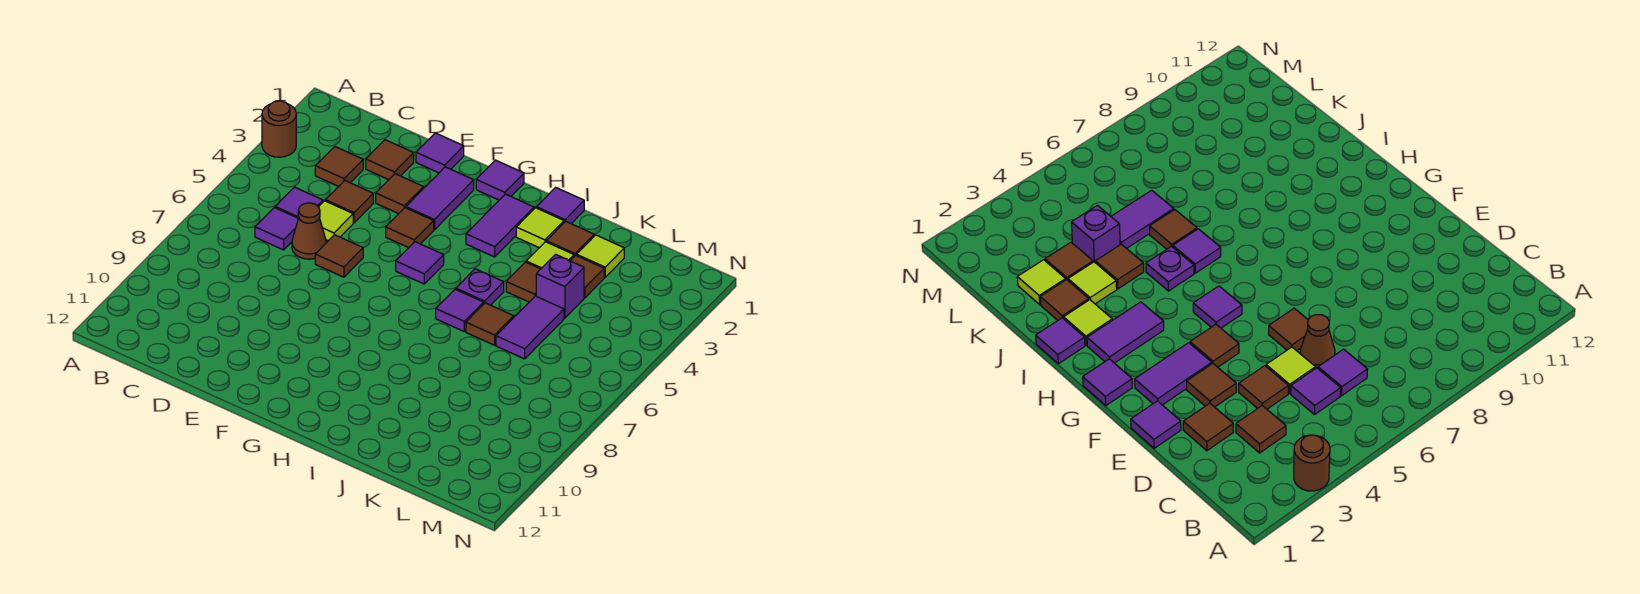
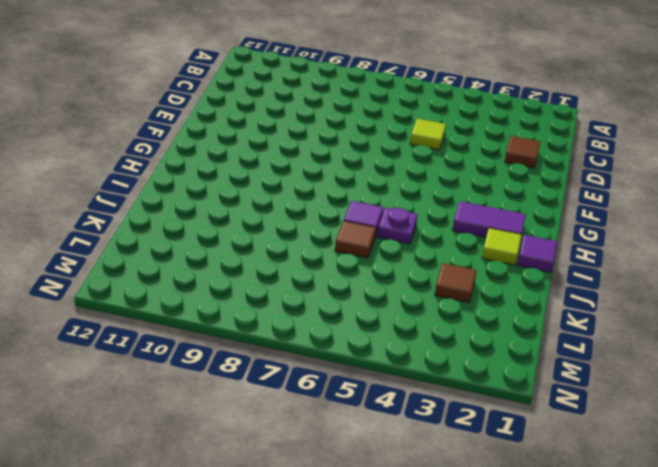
none -> brown round brick A3 level 1
none -> brown tile C3 level 1
none -> purple tile C5 level 1

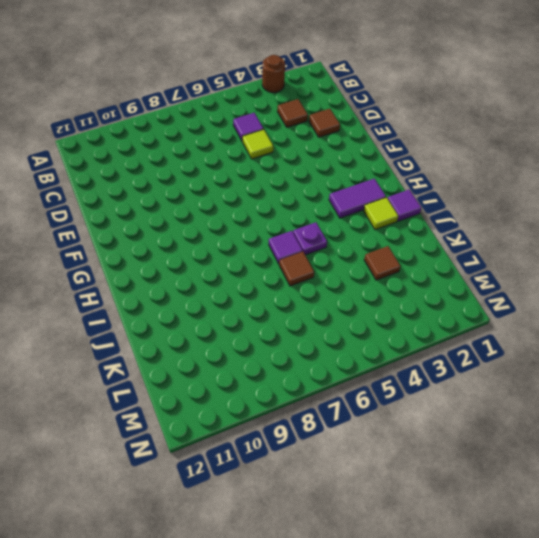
none -> purple tile C6 level 1
none -> brown tile D4 level 1
none -> brown cone D6 level 1

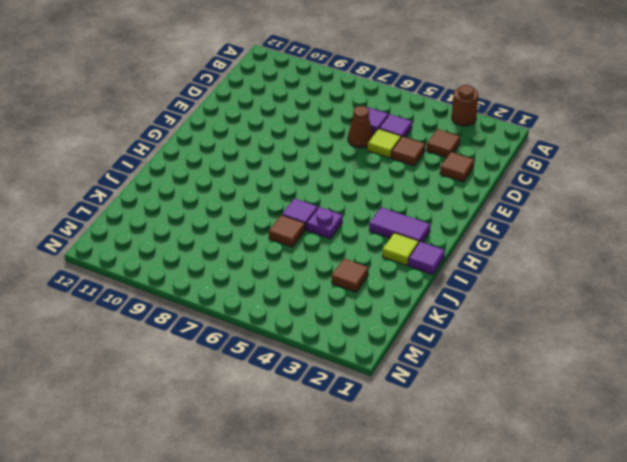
none -> purple tile E1 level 1
none -> brown tile E3 level 1
none -> brown tile E6 level 1

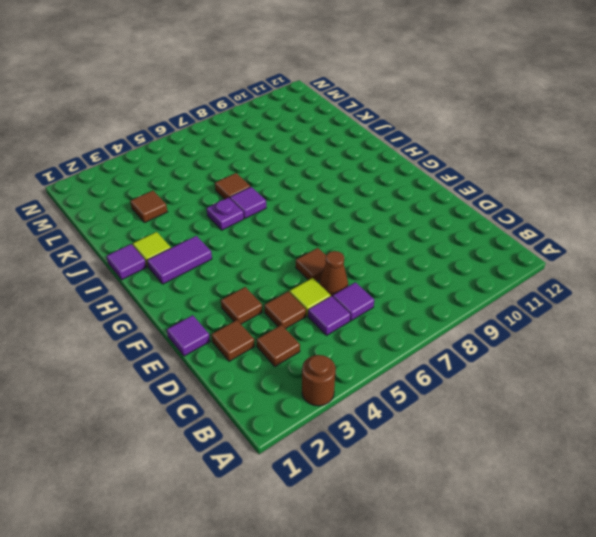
none -> purple tile F2:F3 level 1
none -> brown tile F4 level 1
none -> purple tile G1 level 1

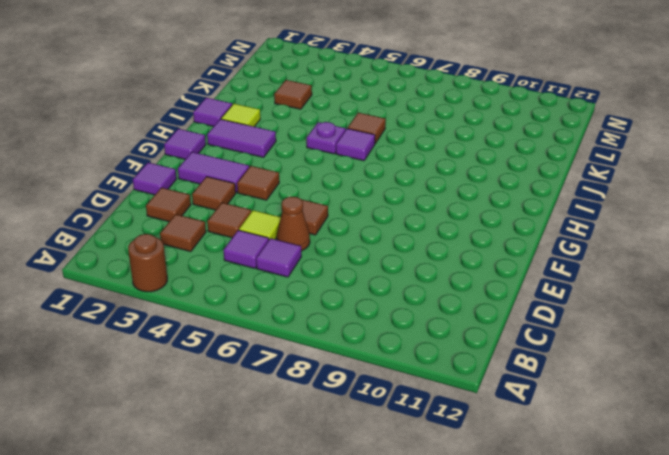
none -> purple tile G5 level 1
none -> brown tile J2 level 1
none -> lime tile J3 level 1

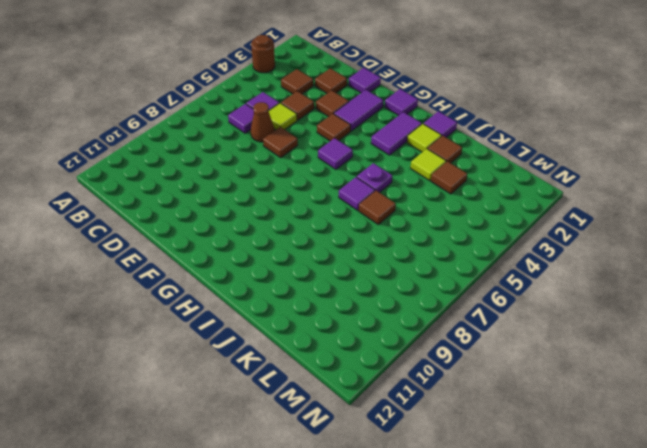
none -> brown tile J4 level 1
none -> lime tile K2 level 1
none -> purple brick K4 level 1

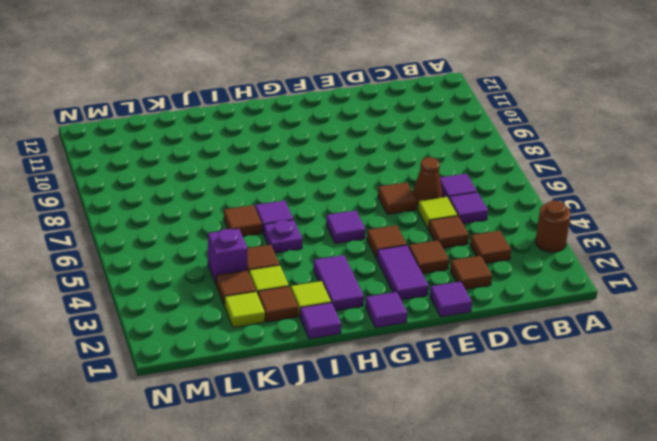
none -> purple tile K5:K6 level 1

